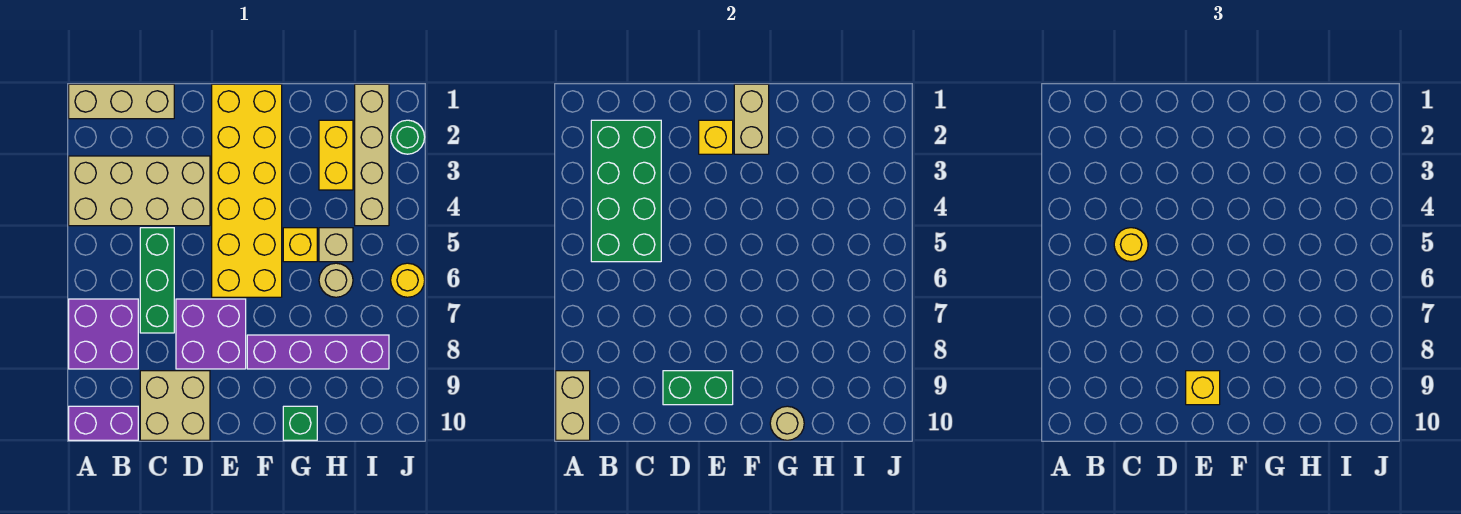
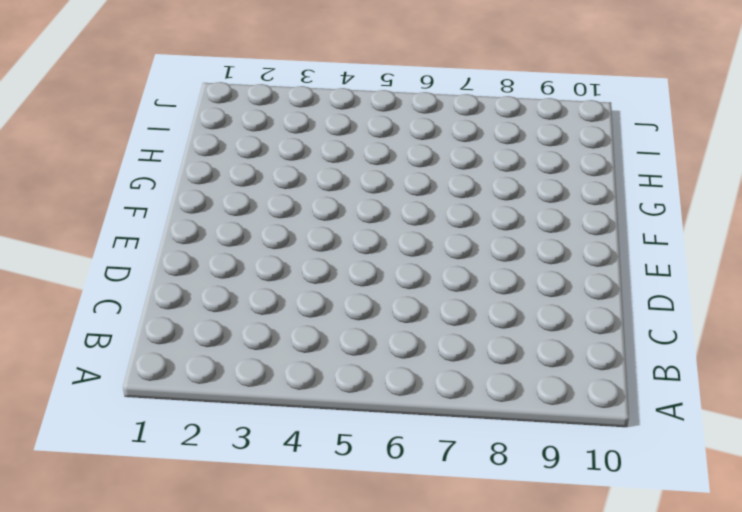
none -> tan brick A1:C1 level 1
none -> tan brick A3:D4 level 1
none -> purple brick A7:B8 level 1

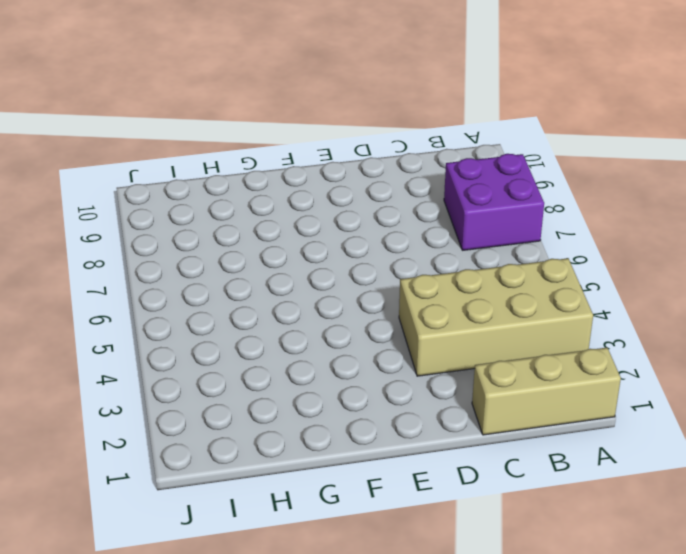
none -> purple brick A10:B10 level 1
none -> green brick C5:C7 level 1
none -> tan brick C9:D10 level 1

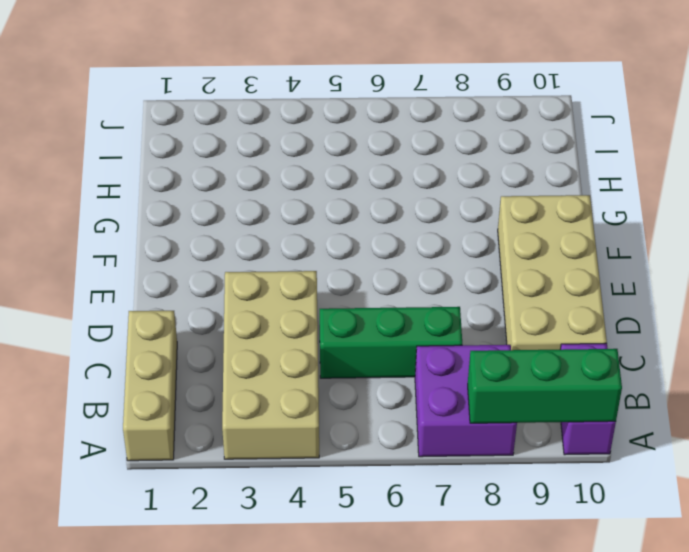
green brick A8:A10 level 2 -> tan brick A9:A10 level 2
tan brick C9:F10 level 1 -> tan brick C9:D10 level 1
none -> purple brick D7:E8 level 1
none -> yellow brick E1:F6 level 1
none -> purple brick F8:I8 level 1

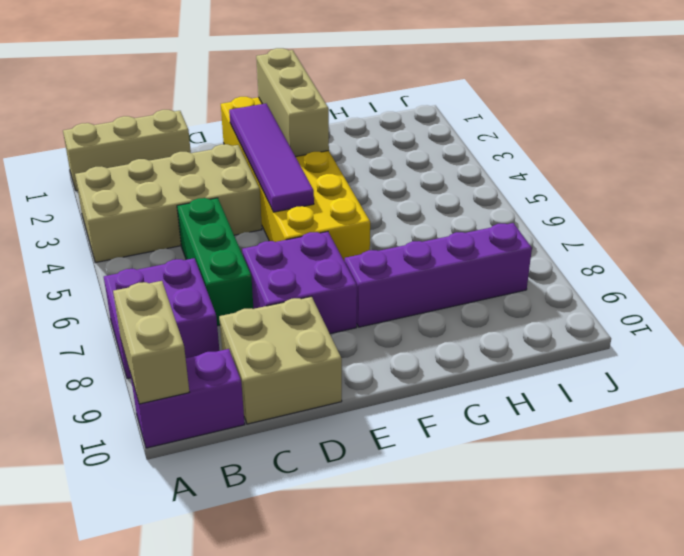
purple tile E2:E5 level 2 -> yellow brick E2 level 2
tan brick F1:F3 level 2 -> tan brick F1:F2 level 2
none -> yellow brick G5 level 1
none -> green brick G10 level 1
none -> yellow brick H2:H3 level 1

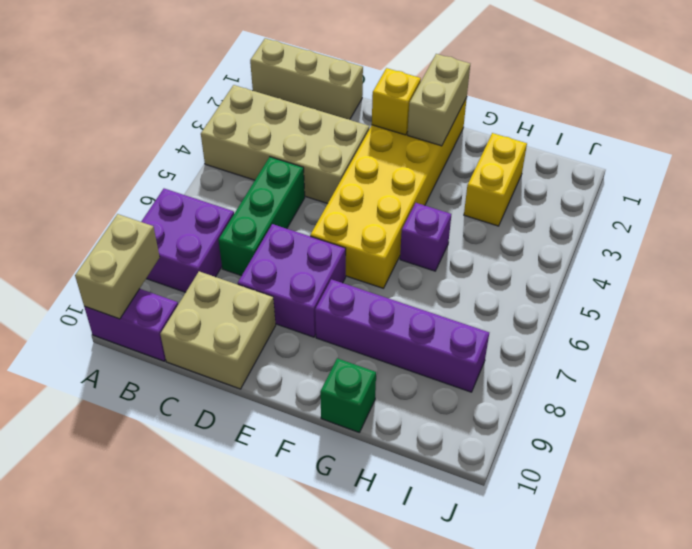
purple brick G5 level 1 -> yellow brick G5 level 1
none -> tan brick H5 level 1
none -> tan round brick H6 level 1
none -> tan brick I1:I4 level 1

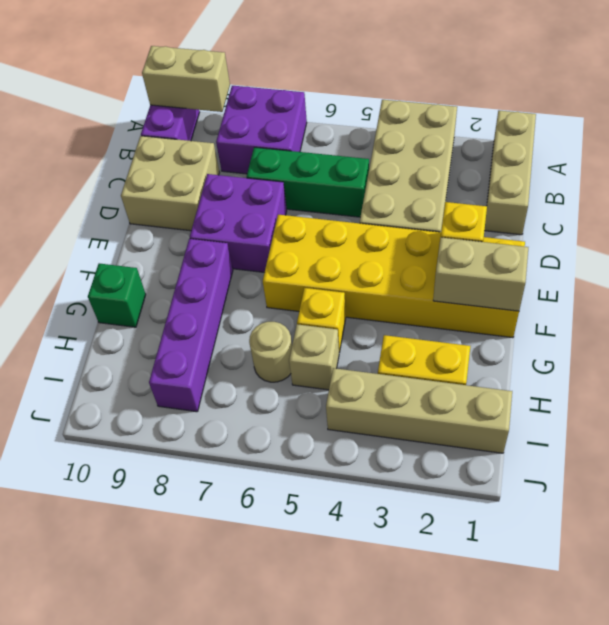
none -> green round brick J2 level 1
none -> yellow round brick J6 level 1
none -> green brick B2:C5 level 2

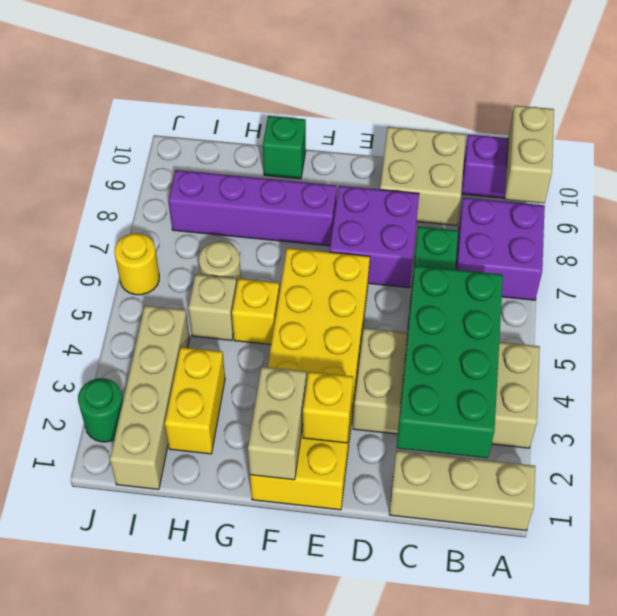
none -> green brick D9:E9 level 2
none -> tan round brick G10 level 2
none -> yellow round brick C5 level 3

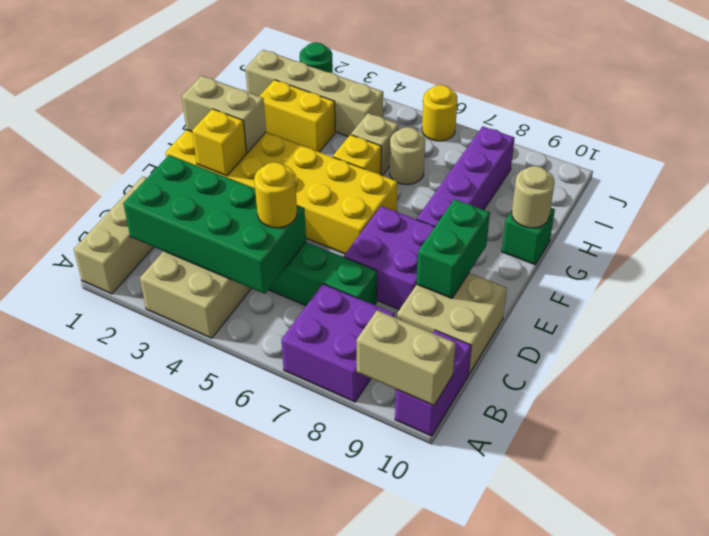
none -> yellow brick E9 level 3

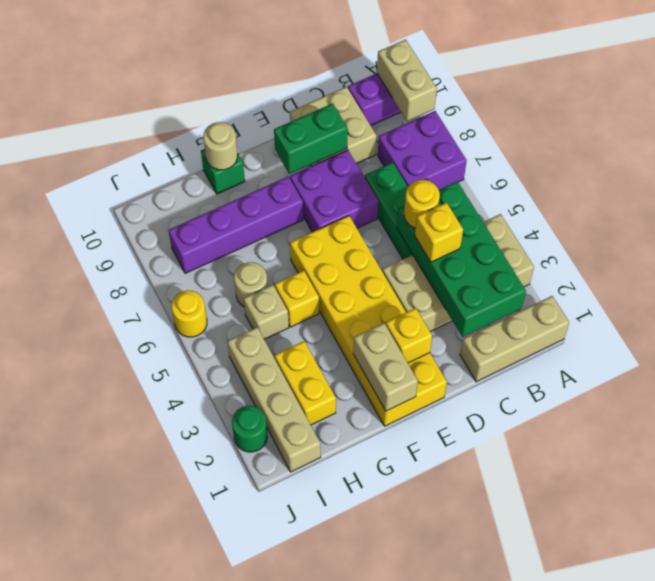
yellow brick C4 level 3 -> yellow brick E9 level 3

